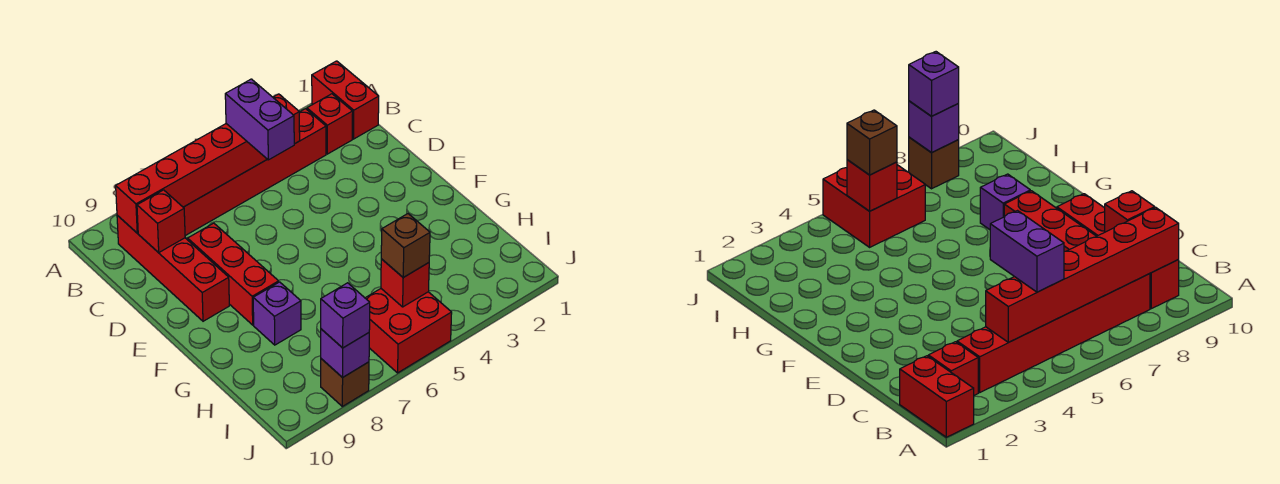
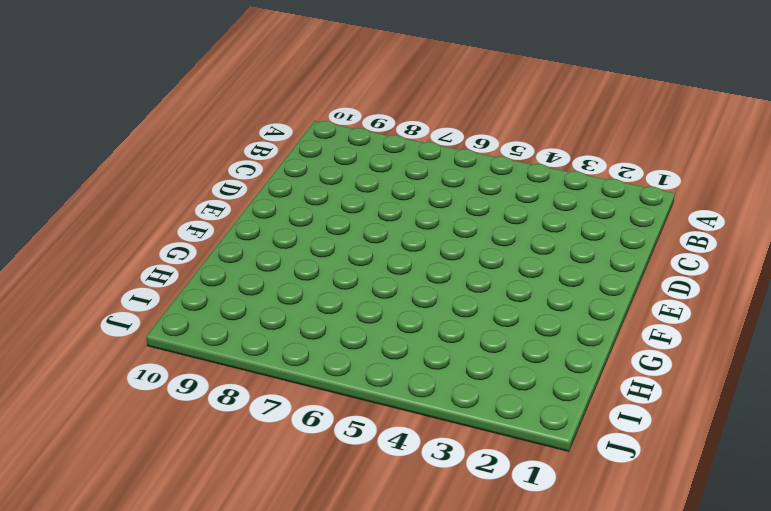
none -> red brick A1:B1 level 1
none -> red brick B2 level 1
none -> red brick B3:B8 level 1

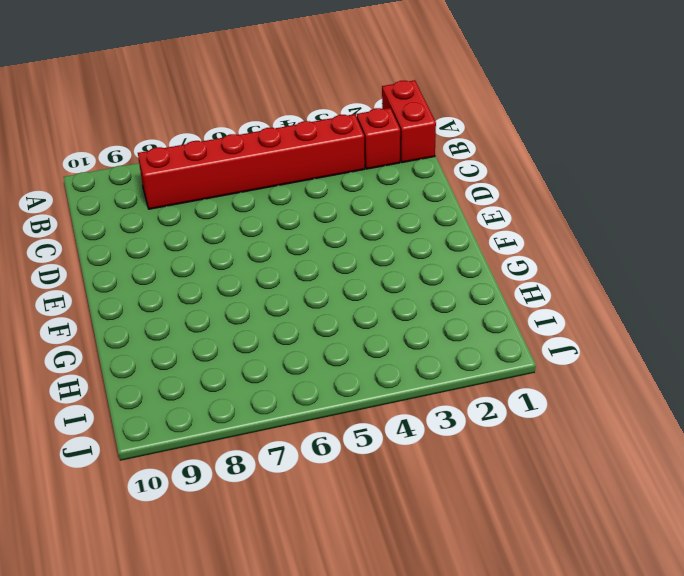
none -> red brick B9:E9 level 1
none -> red brick D8:F8 level 1
none -> purple brick G8 level 1

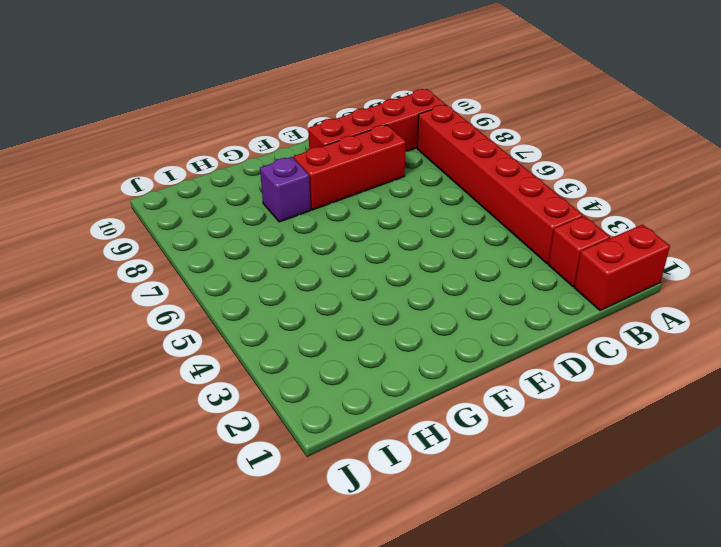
none -> red brick I5:J6 level 1
none -> brown brick J8 level 1
none -> red brick B4:B9 level 2

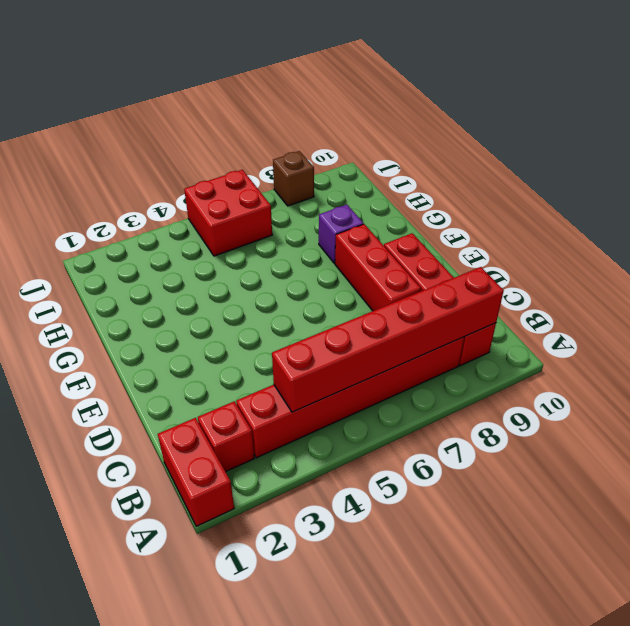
none -> red brick C9 level 2
none -> red brick I5 level 2
none -> purple brick J8 level 2

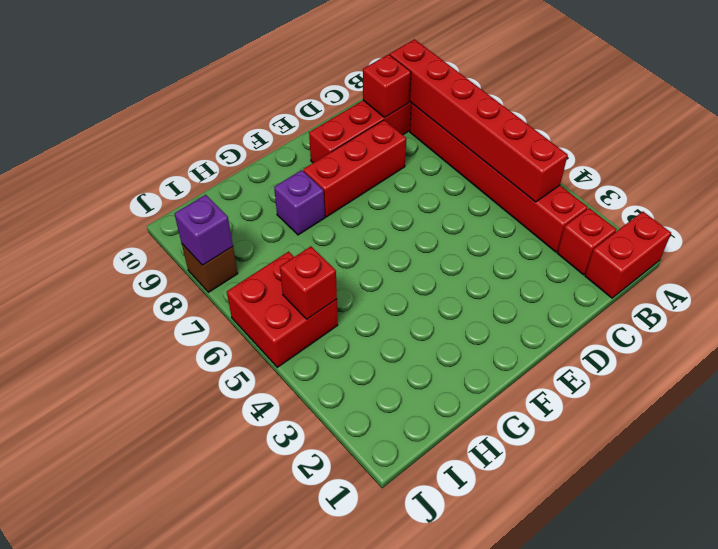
none -> purple brick B5:C5 level 3
none -> brown brick I5 level 3
none -> purple brick J8 level 3

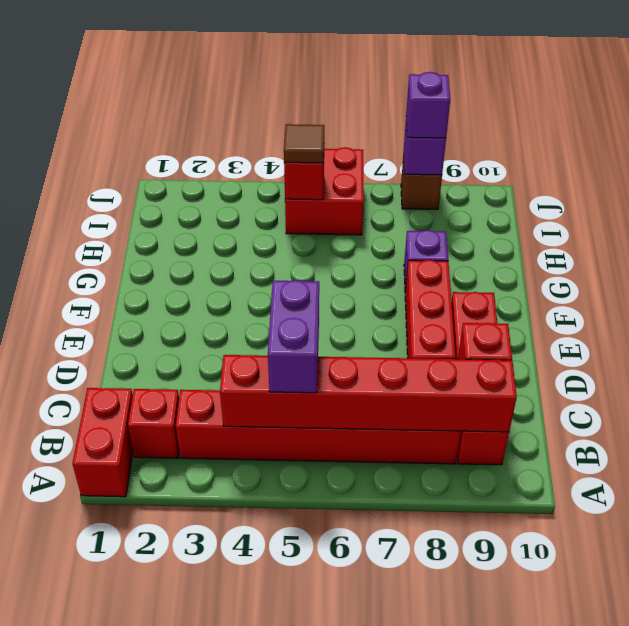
brown tile I5 level 3 -> brown brick I5 level 3

